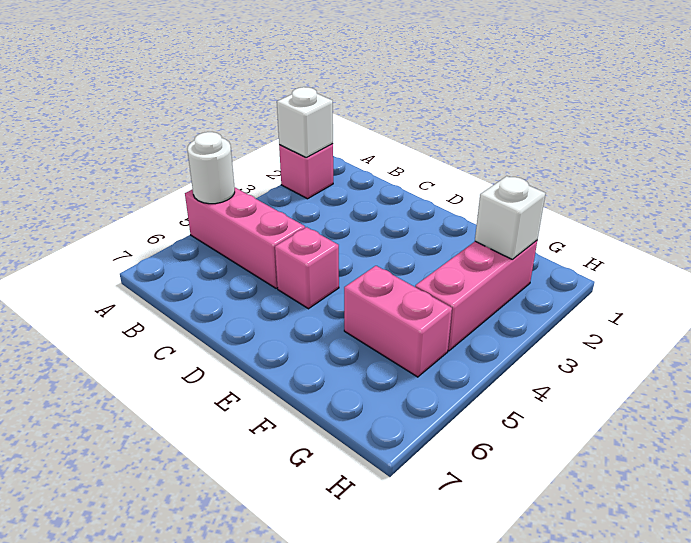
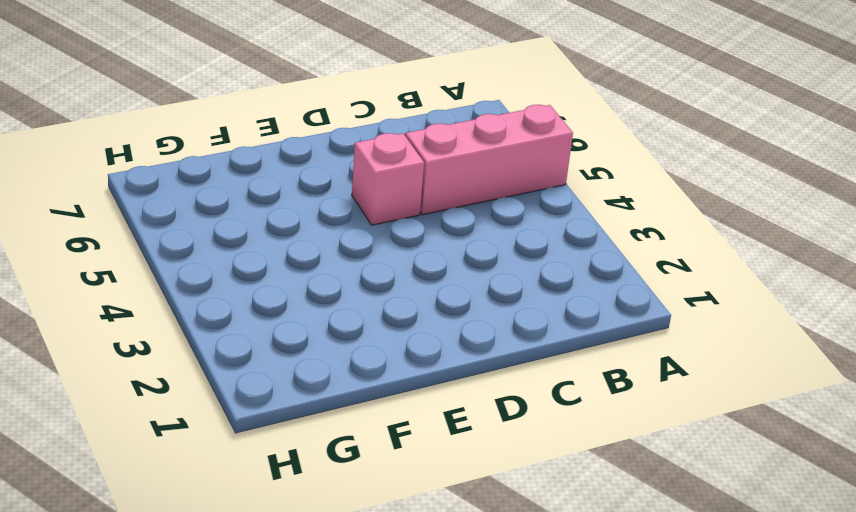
none -> pink brick A2 level 1
none -> pink brick F5:G5 level 1

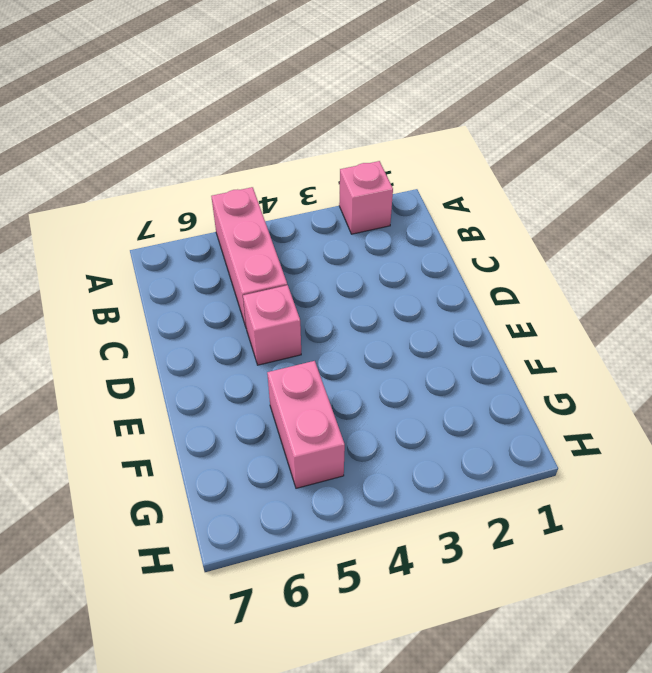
none -> pink brick G2:G4 level 1
none -> white brick A2 level 2

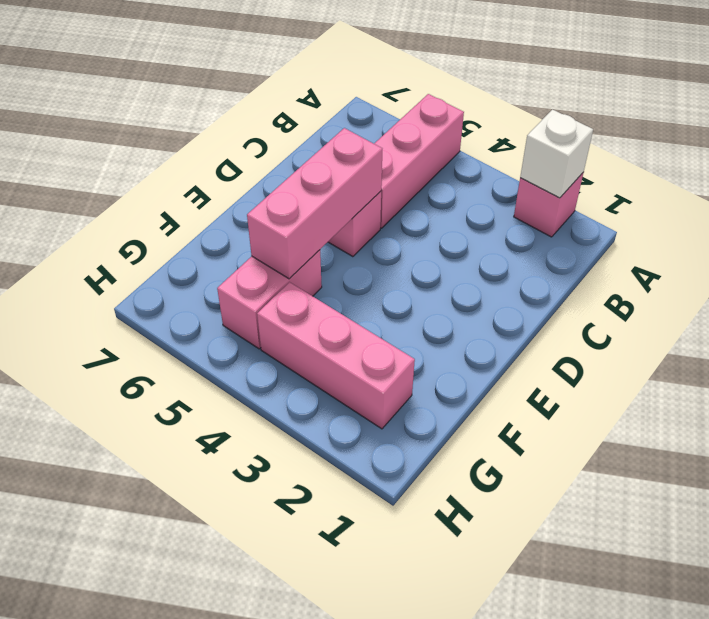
pink brick D5:F5 level 2 -> none
none -> white round brick A5 level 2
none -> white brick G2 level 2

